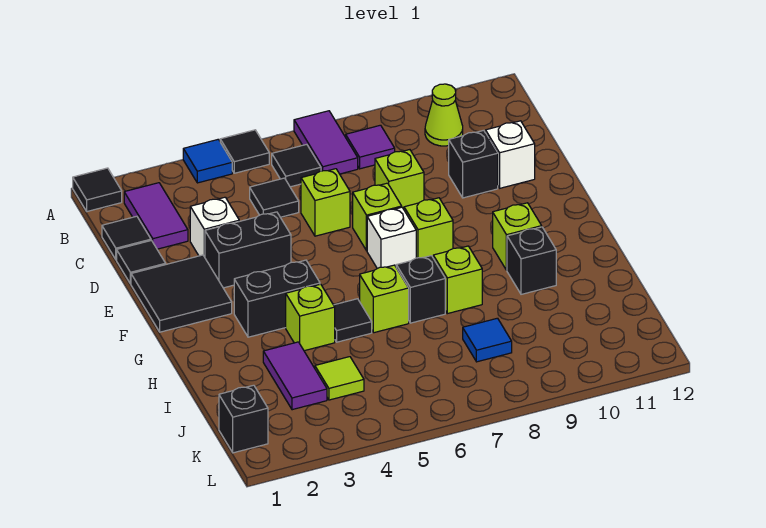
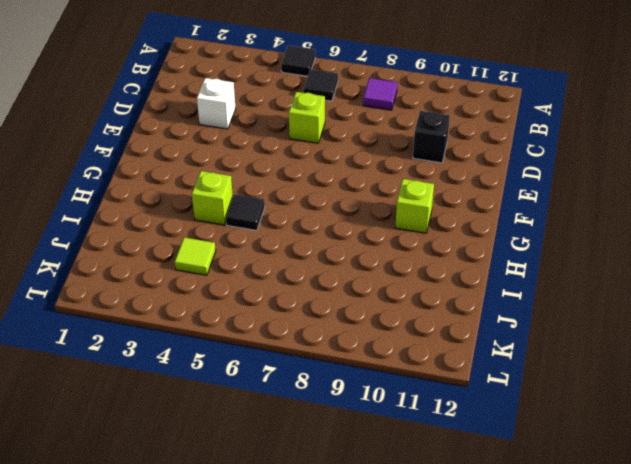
none -> black tile A1 level 1
none -> blue tile A4 level 1
none -> purple tile A7:B7 level 1
none -> purple tile B2:C2 level 1

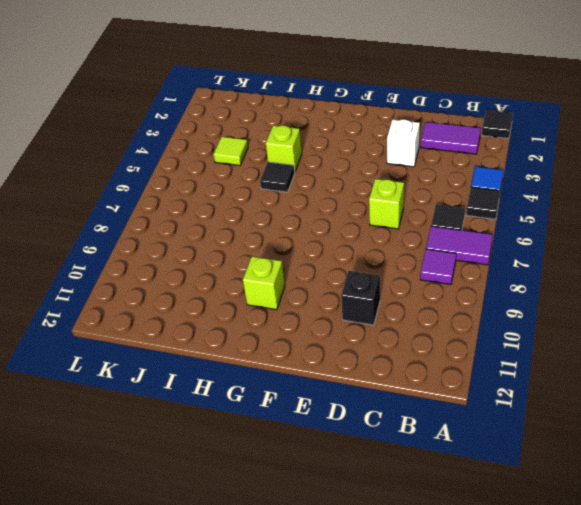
none -> lime cone B10 level 1
none -> black tile C1 level 1
none -> black tile C5 level 1
none -> black tile D1 level 1

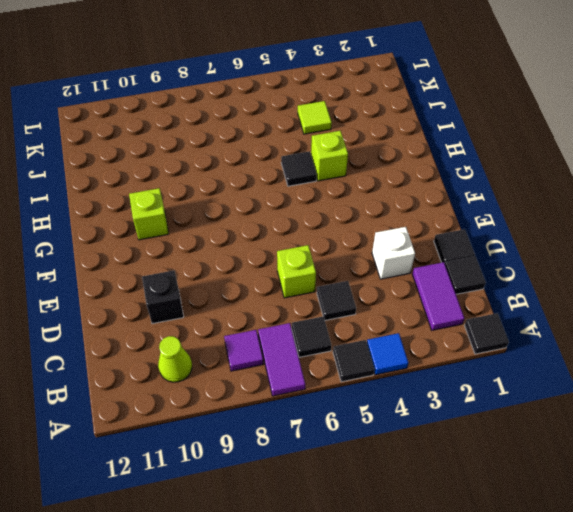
none -> lime brick D8 level 1
none -> white brick D11 level 1
none -> black tile E1:F2 level 1
none -> black brick E3:E4 level 1

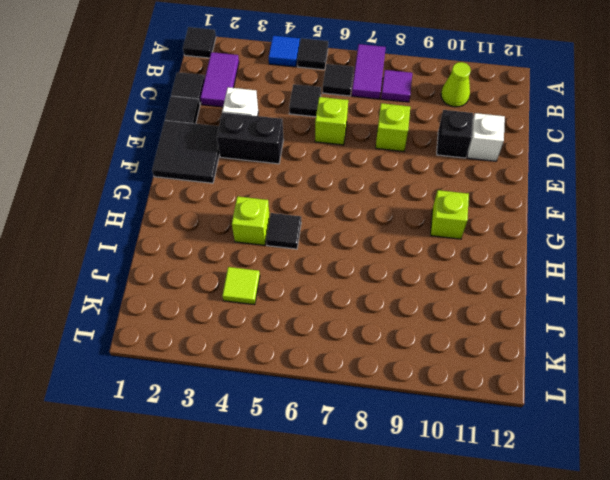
none -> lime brick E7 level 1
none -> white brick F7 level 1
none -> lime brick F8 level 1
none -> black brick G3:G4 level 1

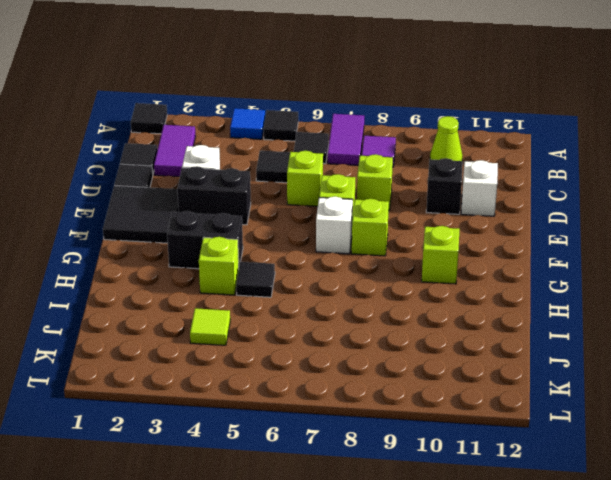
none -> lime brick H6 level 1
none -> black brick H7 level 1
none -> lime brick H8 level 1
none -> black brick H10 level 1

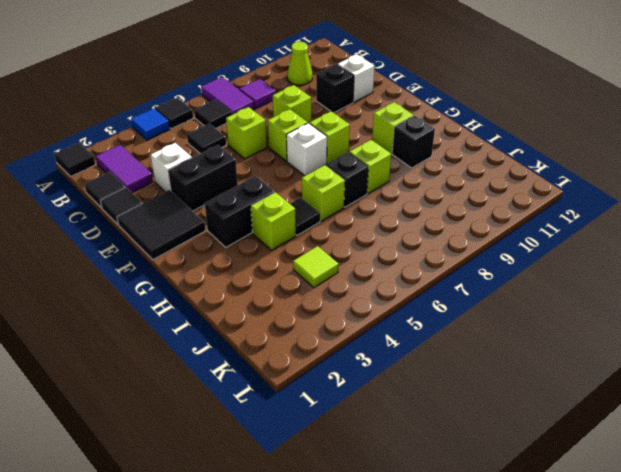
none -> purple tile I3:J3 level 1
none -> blue tile J8 level 1
none -> black brick K1 level 1

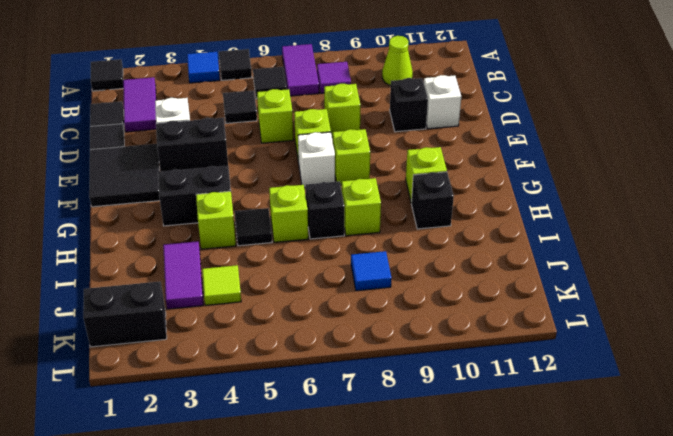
black brick K1:K2 level 1 -> black brick K1 level 1

